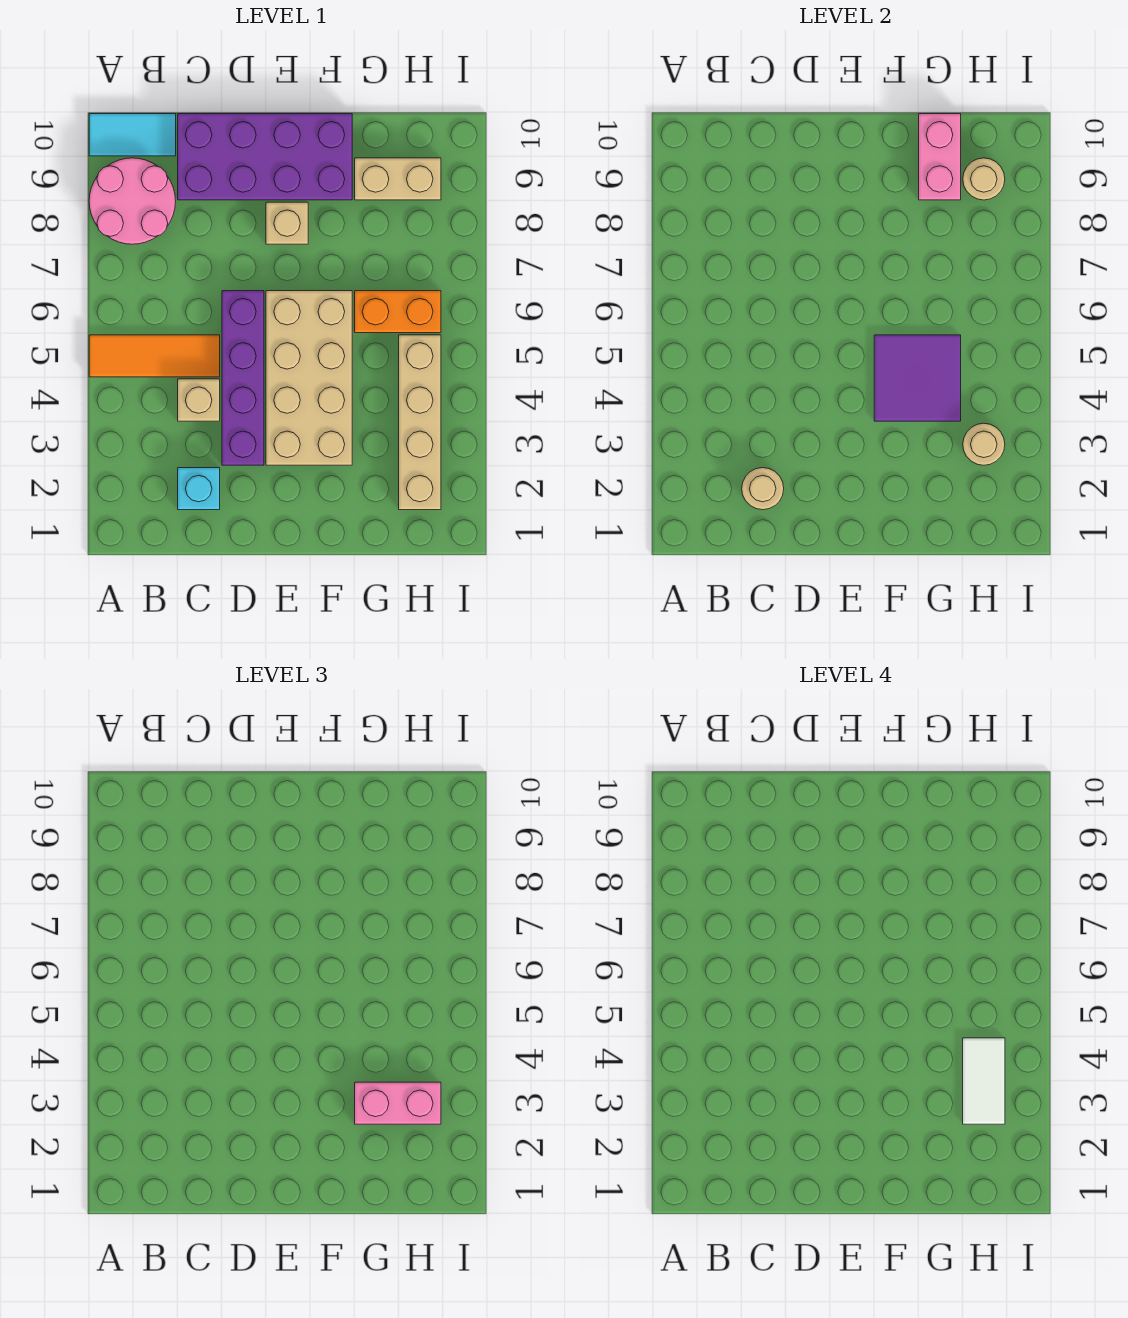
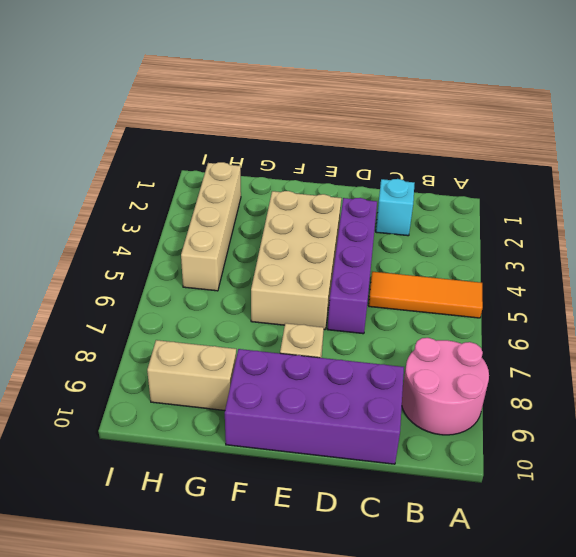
none -> cyan tile A10:B10 level 1
none -> tan brick C4 level 1
none -> orange brick G6:H6 level 1

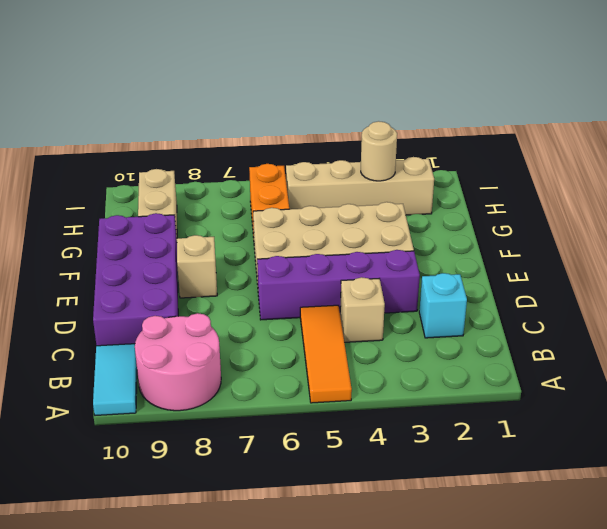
none -> tan round brick C2 level 2
none -> purple tile F4:G5 level 2
none -> pink brick G9:G10 level 2

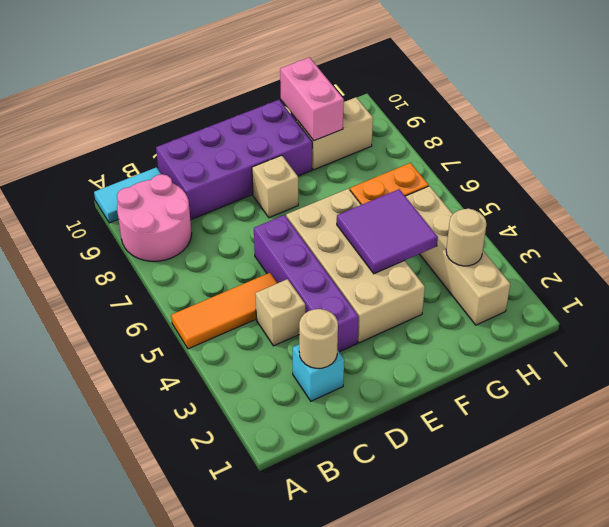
none -> tan round brick H9 level 2
none -> pink brick G3:H3 level 3
none -> white tile H3:H4 level 4

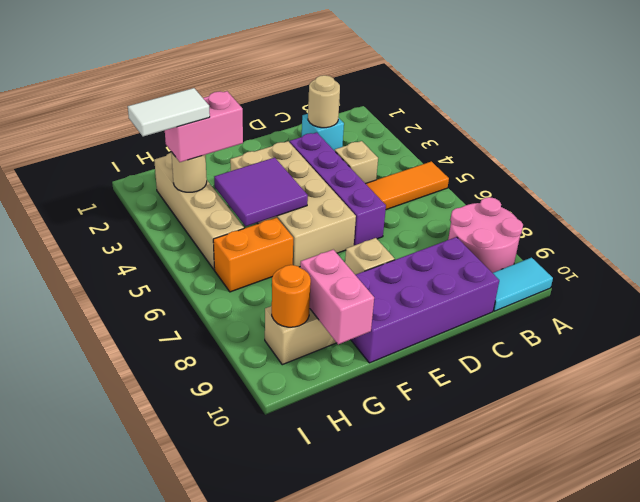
white tile H3:I3 level 4 -> white tile H3:H4 level 4
orange round brick H9 level 2 -> tan round brick H9 level 2

